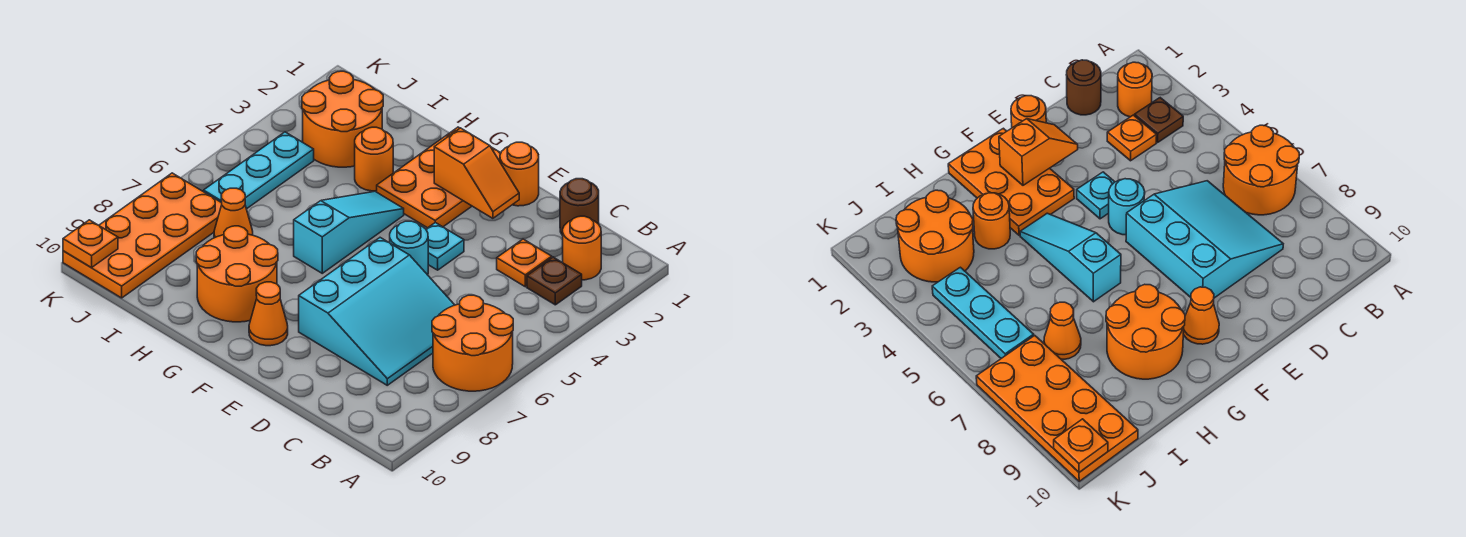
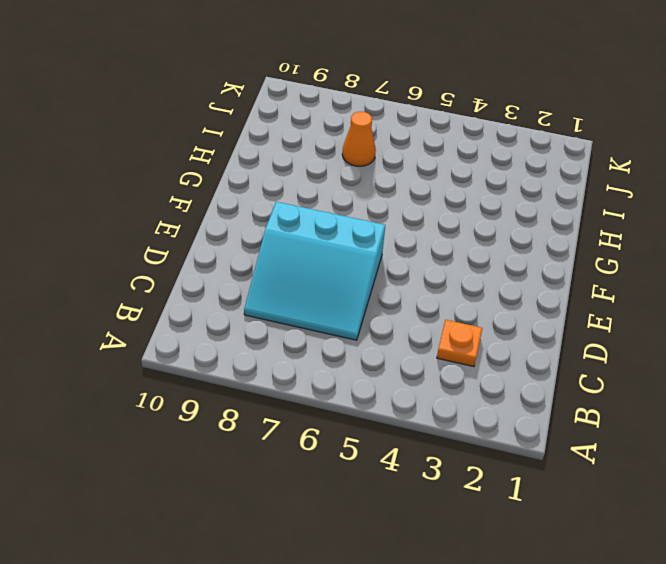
none -> orange round brick A6:B7 level 1
none -> orange round brick B2 level 1
none -> brown plate B3 level 1

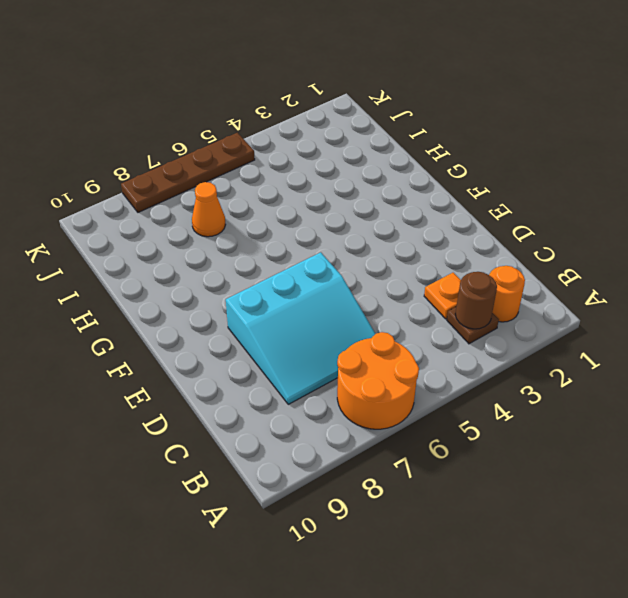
brown round brick B3 level 2 -> brown round brick C1 level 1
brown plate K5:K8 level 1 -> orange plate J7:K10 level 1
none -> orange round brick E1 level 1
none -> cyan plate E4 level 1
none -> cyan round brick E5 level 1

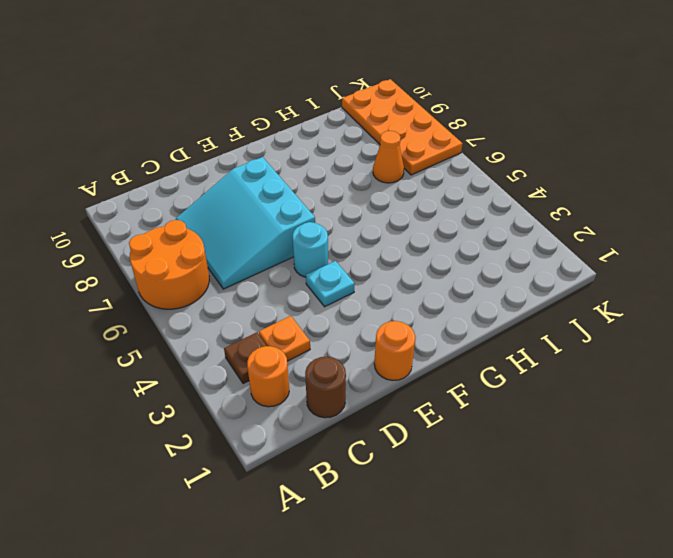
none -> orange plate F1:G3 level 1
none -> orange cone F9 level 1
none -> cyan slope G4:G6 level 1 top 6

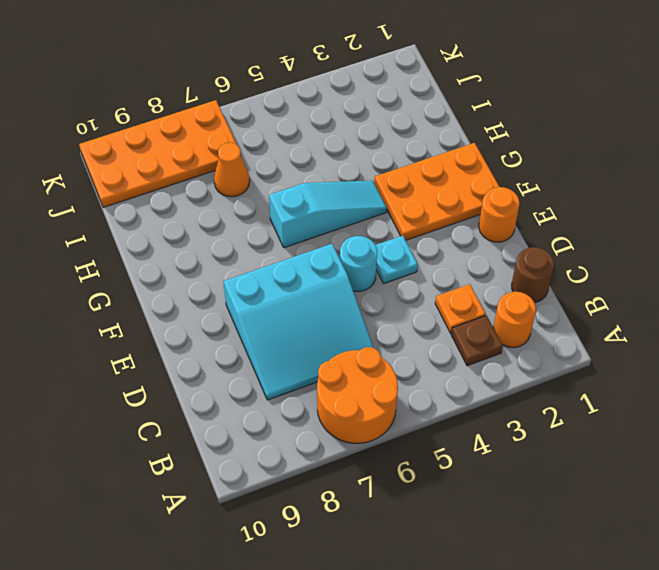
none -> orange cone F9 level 1
none -> orange round brick G8:H9 level 1
none -> orange round brick H3 level 1

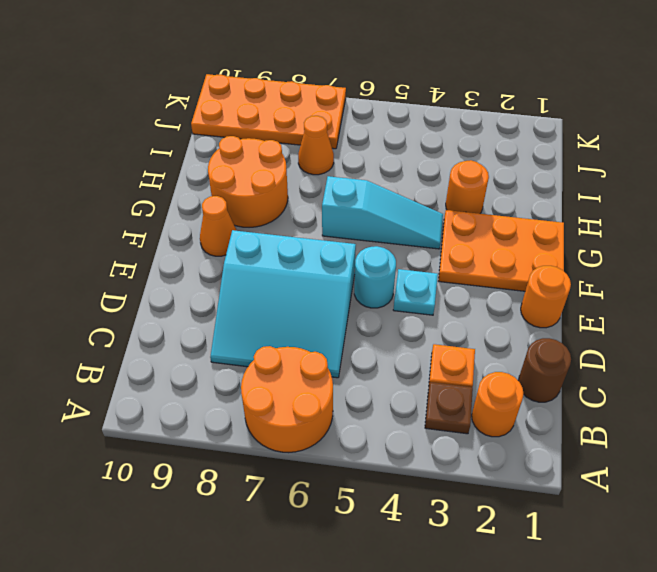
none -> orange round brick I2:J3 level 1
none -> cyan plate J4:J6 level 1
none -> orange slope E2:F2 level 2 top F

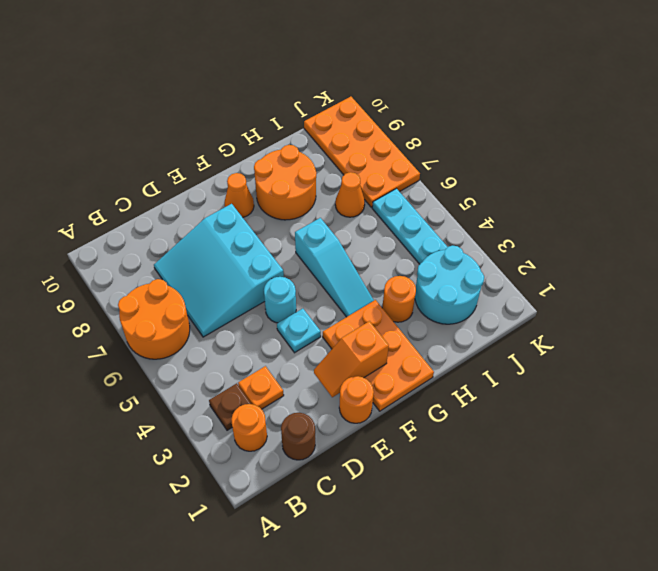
cyan round brick I2:J3 level 1 -> orange round brick I2:J3 level 1
none -> orange plate K10 level 2

